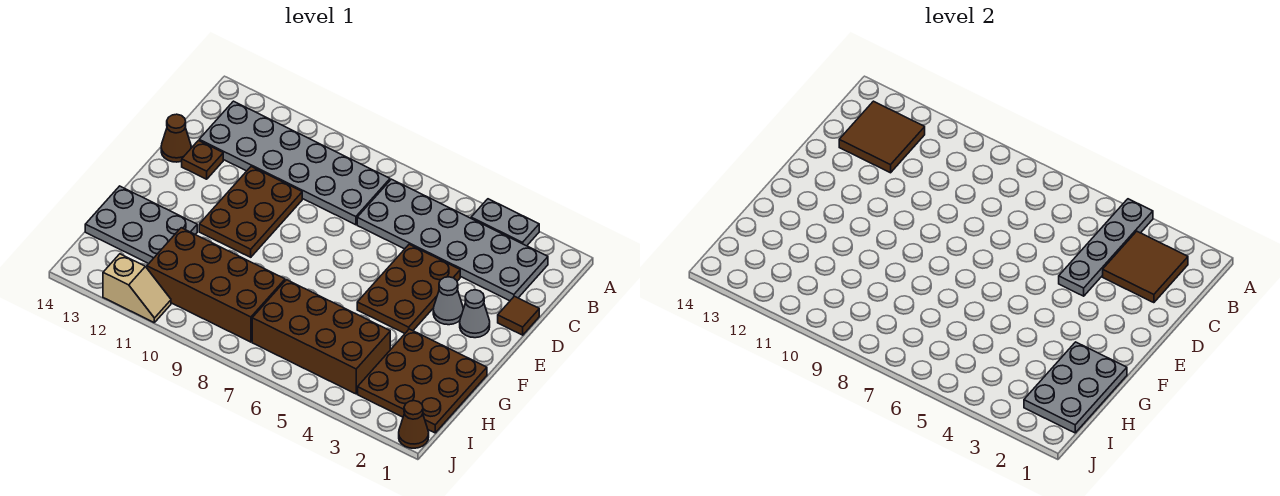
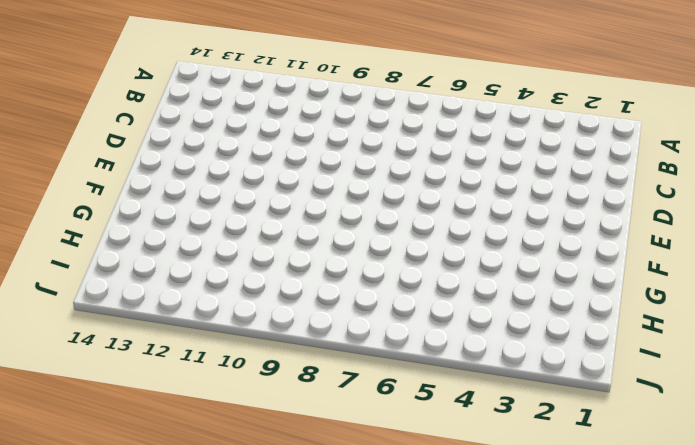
none -> grey plate A3:A4 level 1
none -> grey plate B2:C7 level 1
none -> grey plate B8:C13 level 1

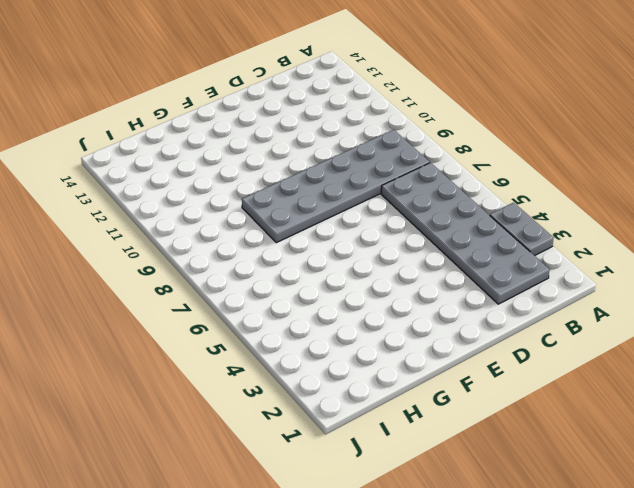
grey plate B8:G9 level 1 -> grey plate B8:C13 level 1
none -> brown tile D1 level 1
none -> brown plate D4:F5 level 1
none -> brown plate D10:F11 level 1

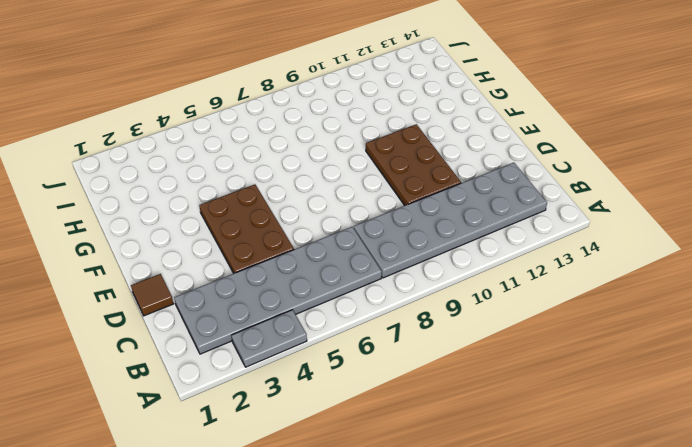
none -> brown plate D13 level 1
none -> brown cone D14 level 1
none -> grey cone E2 level 1

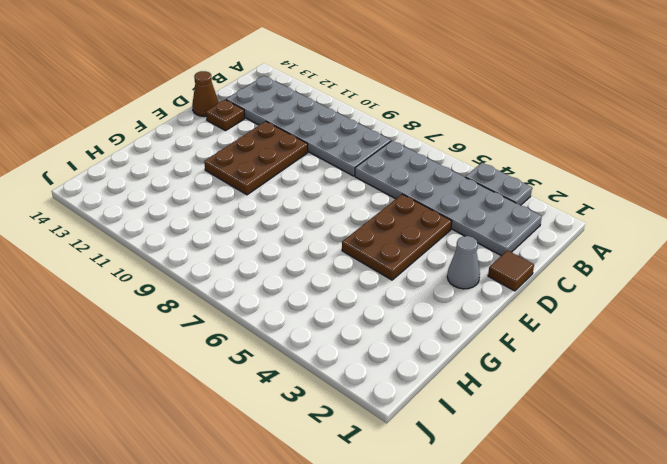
none -> grey cone E3 level 1
none -> brown plate G1:I3 level 1
none -> grey plate G12:H14 level 1

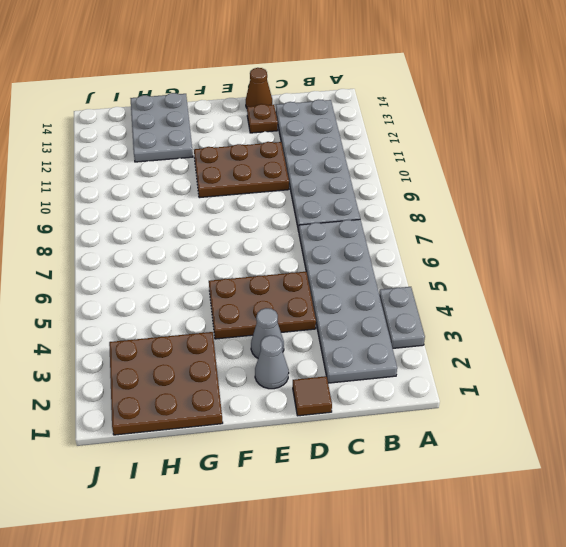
none -> brown brick H4:I7 level 1
none -> brown brick H8:I11 level 1
none -> brown cone J1 level 1

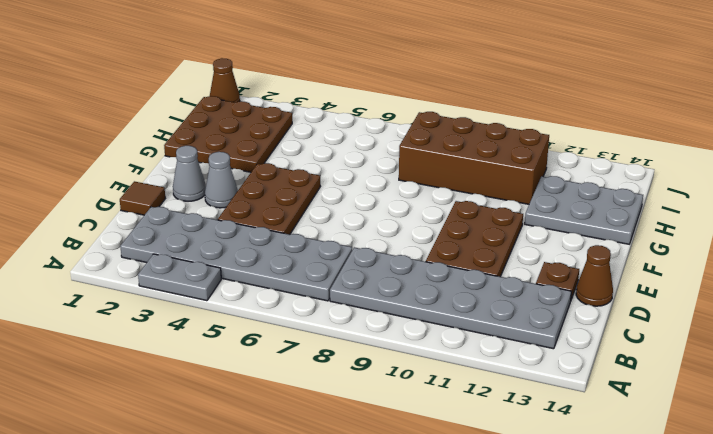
none -> brown brick H4:I7 level 1
none -> tan slope J11:J12 level 1 top 12
none -> grey plate A4:D4 level 2

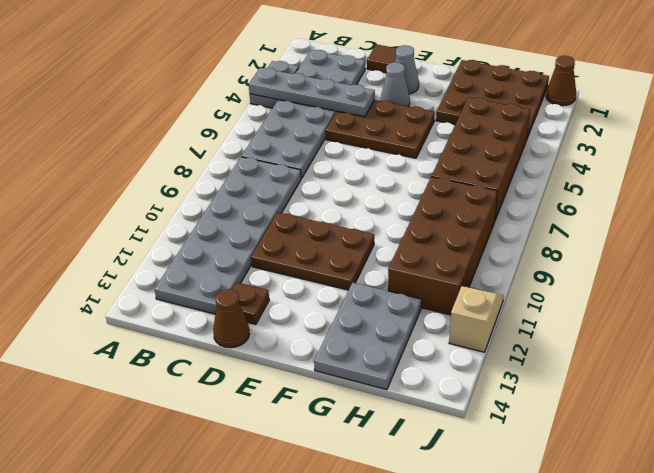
none -> brown tile B2:C3 level 2
none -> brown tile B12:C13 level 2
none -> grey plate G1:I2 level 2

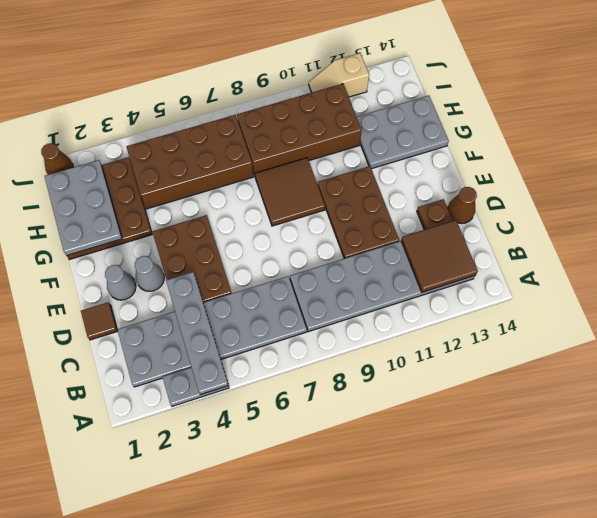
brown tile F8:G9 level 1 -> brown tile B2:C3 level 2

